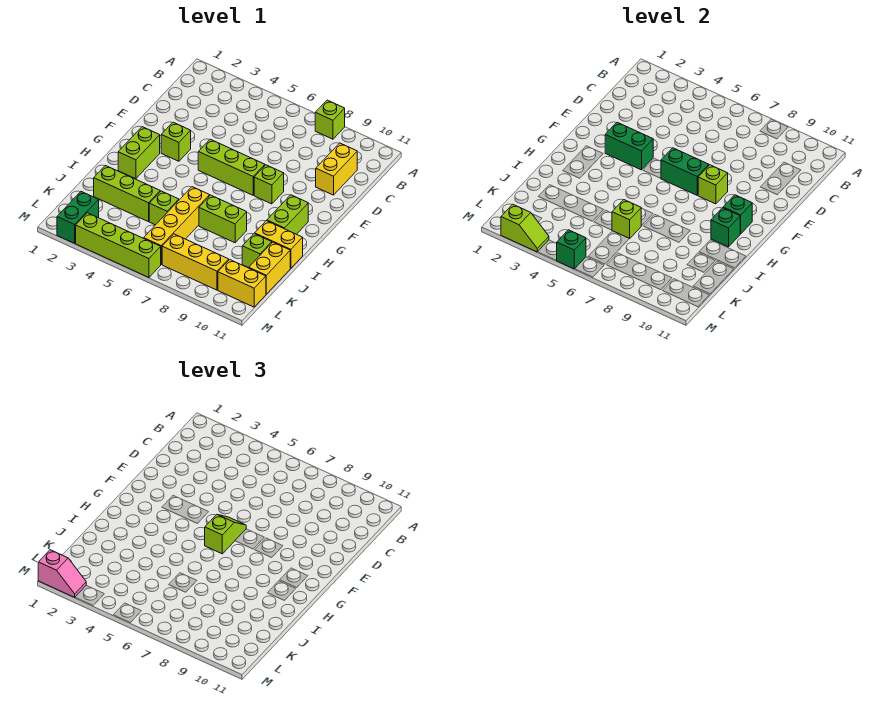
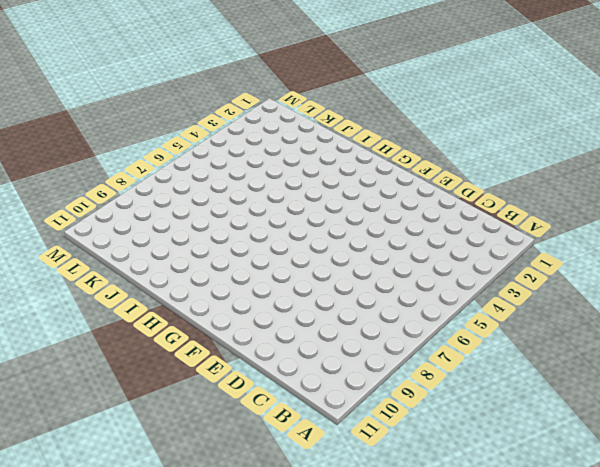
none -> lime brick A8 level 1
none -> yellow brick C10:D10 level 1
none -> lime brick F3 level 1

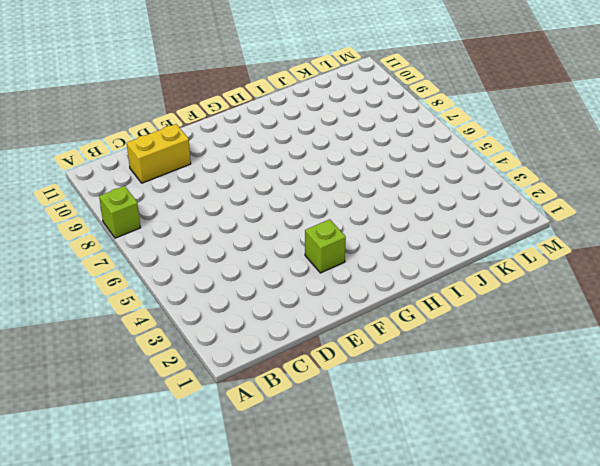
none -> lime brick F5:F7 level 1
none -> lime brick F8 level 1
none -> lime brick G2:H2 level 1

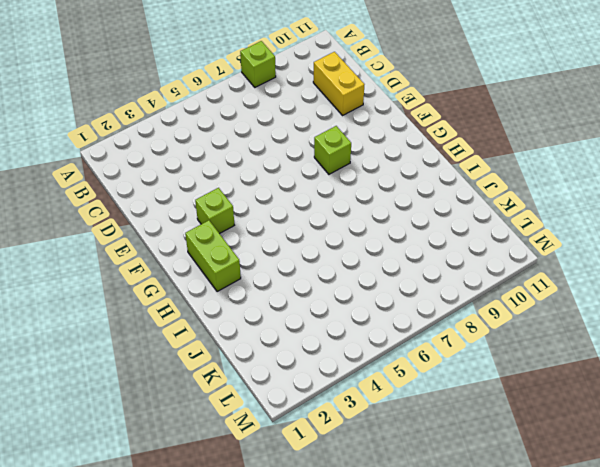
none -> lime brick F5:F7 level 1
none -> lime brick G10:H10 level 1
none -> yellow brick I6:L6 level 1

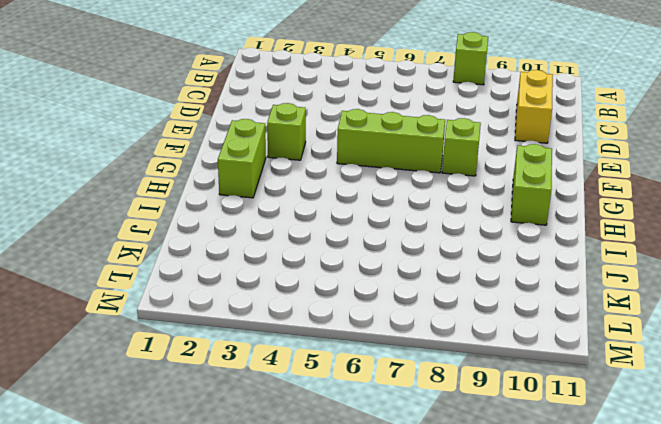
none -> yellow brick I6:L6 level 1
none -> lime brick I7:I8 level 1
none -> yellow brick I10:I11 level 1

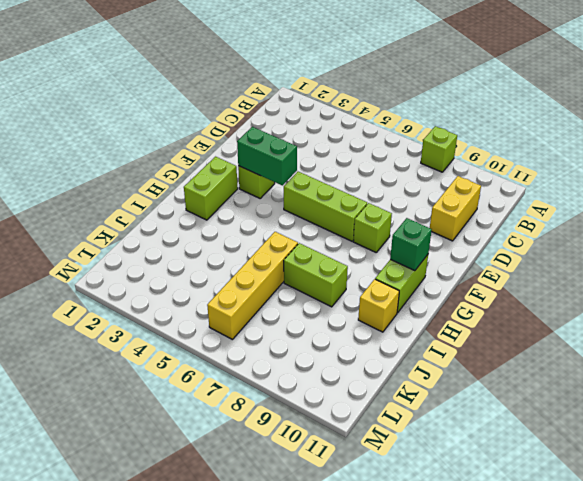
yellow brick I10 level 1 -> yellow brick I10:I11 level 1
none -> lime brick J2:J4 level 1
none -> lime brick J5 level 1
none -> lime brick J10 level 1

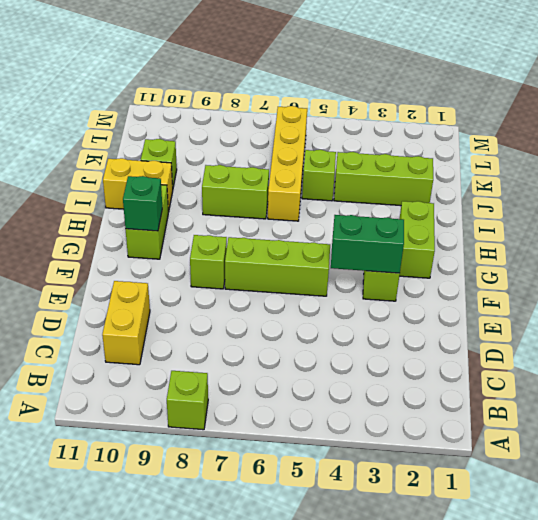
none -> yellow brick J11:K11 level 1
none -> green brick L2:M2 level 1
none -> yellow brick L7:L9 level 1

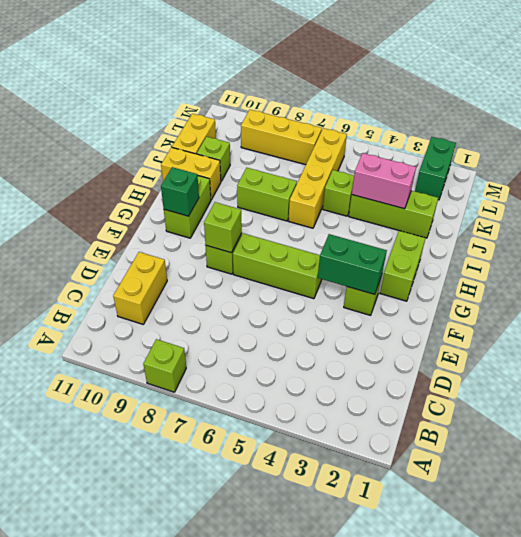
pink brick J3:J4 level 2 -> none
none -> yellow brick L10:L11 level 1
none -> lime brick M3:M6 level 1
none -> green brick F6:F7 level 2

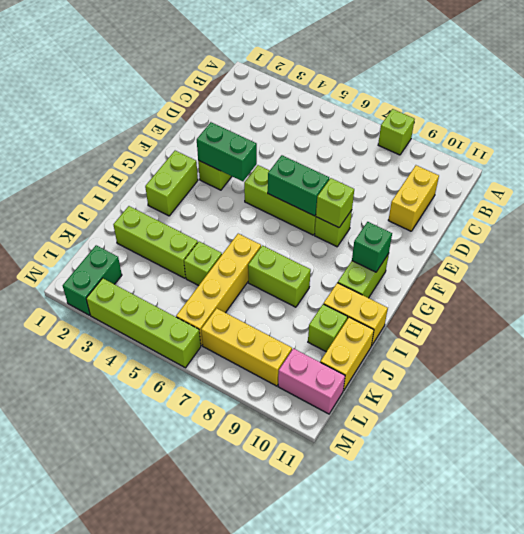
pink brick L10:L11 level 1 -> yellow brick L10:L11 level 1
none -> green brick H10 level 2
none -> lime brick J6 level 2
none -> lime slope M2:M3 level 2 top 2

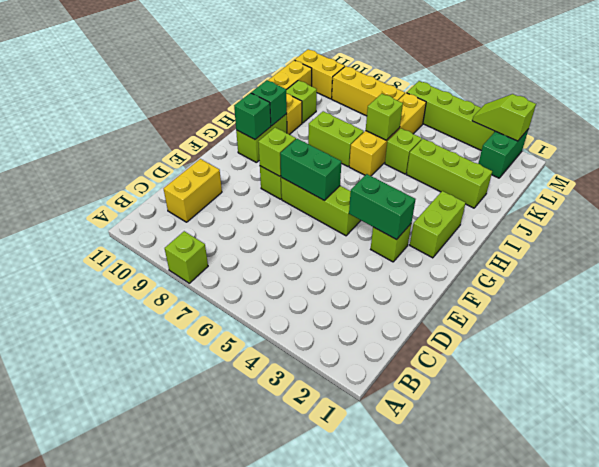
none -> green brick M5 level 2
none -> lime slope F6:G6 level 3 top G
none -> pink slope M1:M2 level 3 top 1

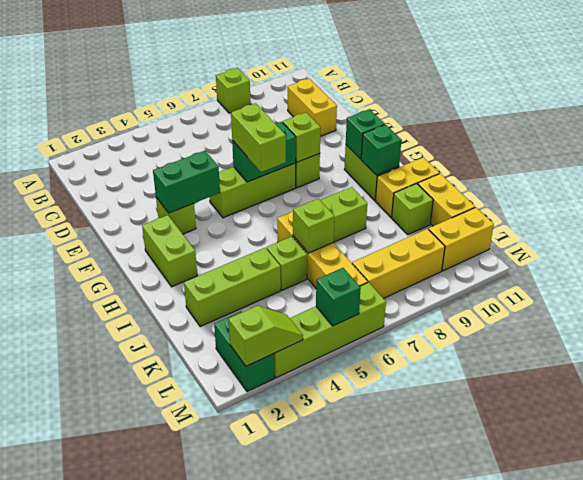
lime brick F6:G6 level 3 -> lime slope F6:G6 level 3 top G
none -> pink slope M1:M2 level 3 top 1

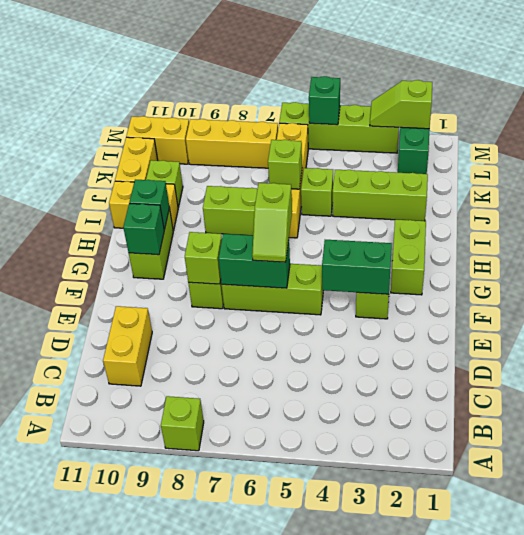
none -> pink slope M1:M2 level 3 top 1

